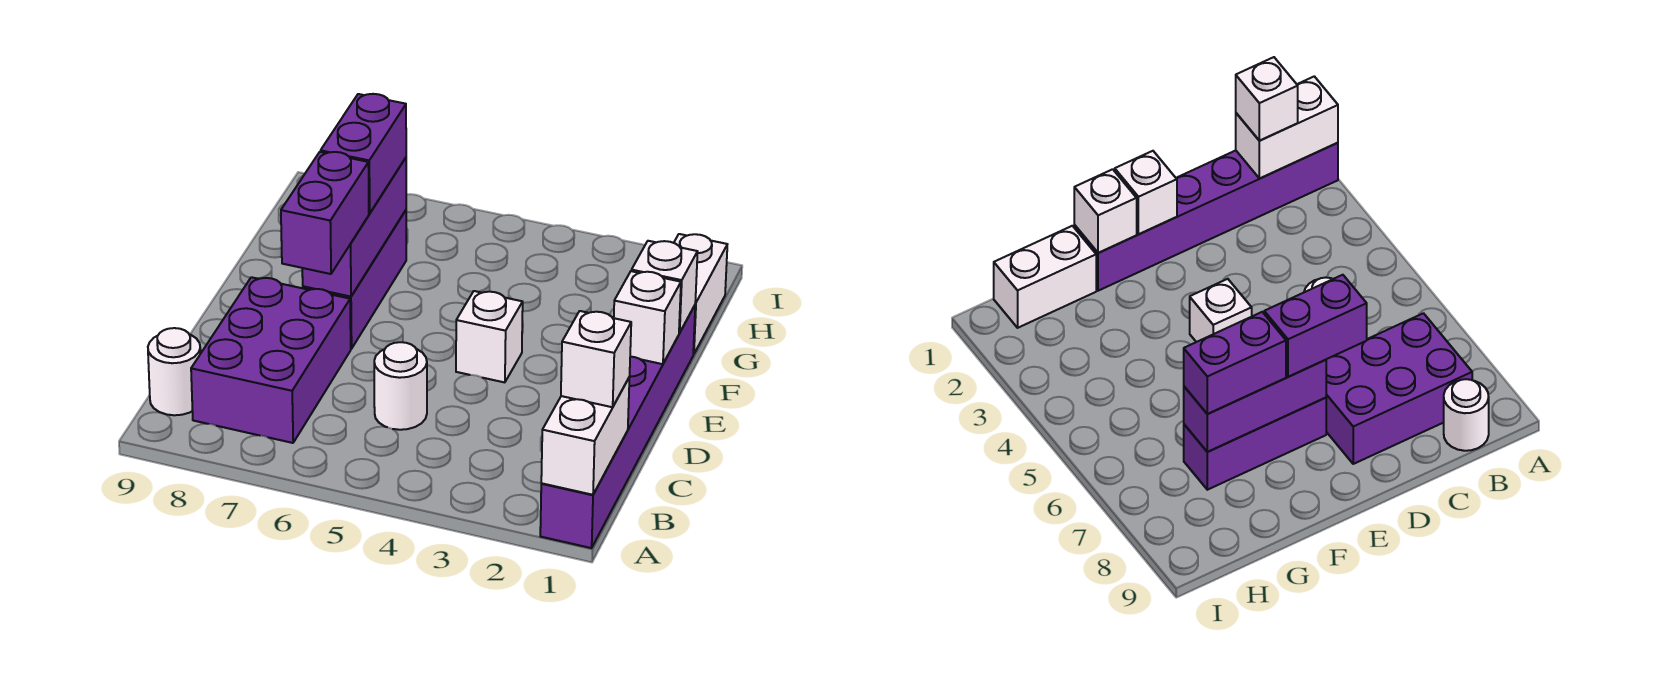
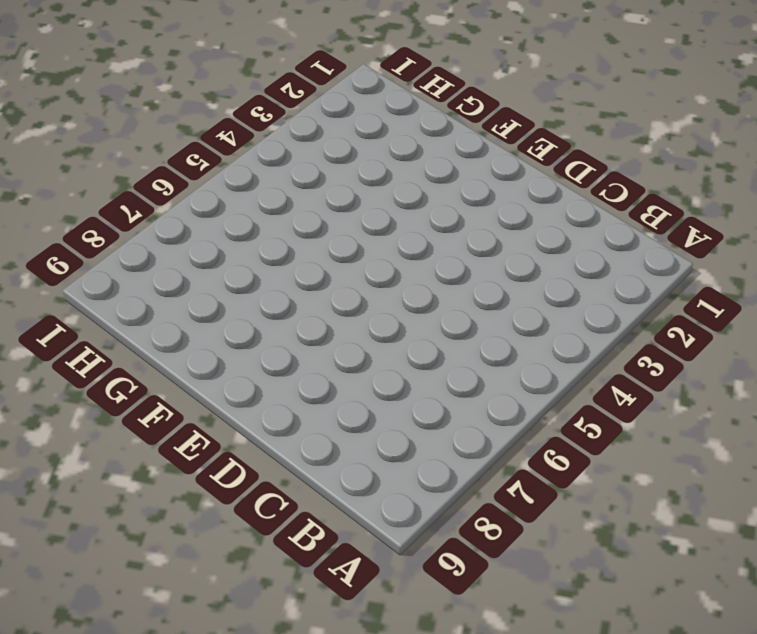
none -> purple brick A1:F1 level 1
none -> purple brick B7:D8 level 1
none -> white round brick B9 level 1

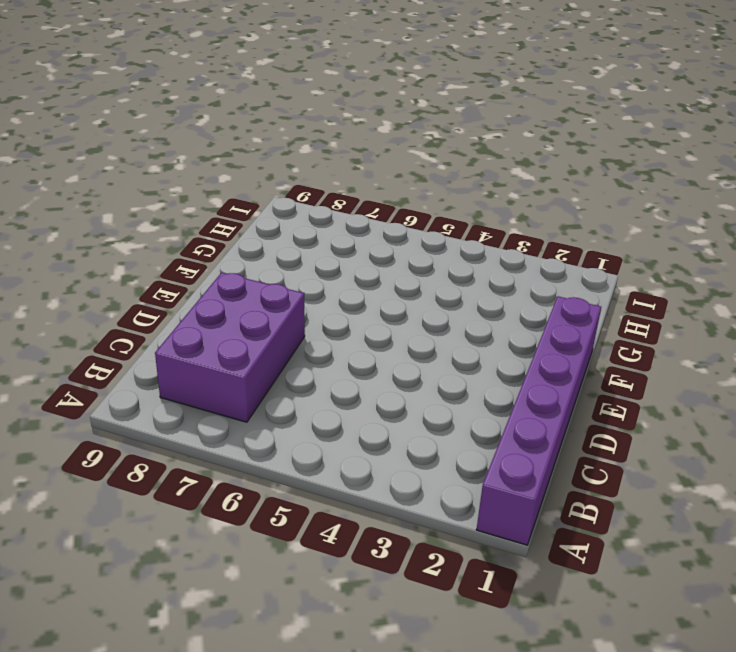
none -> white round brick B9 level 1
none -> white round brick C5 level 1
none -> white brick E4 level 1

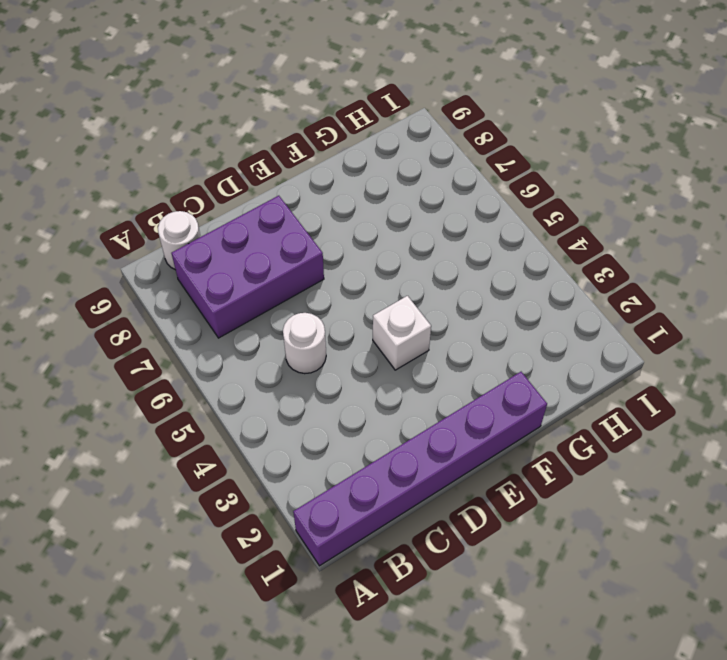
none -> purple brick E7:G7 level 1
none -> white brick G1:H1 level 1
none -> white brick A1:B1 level 2

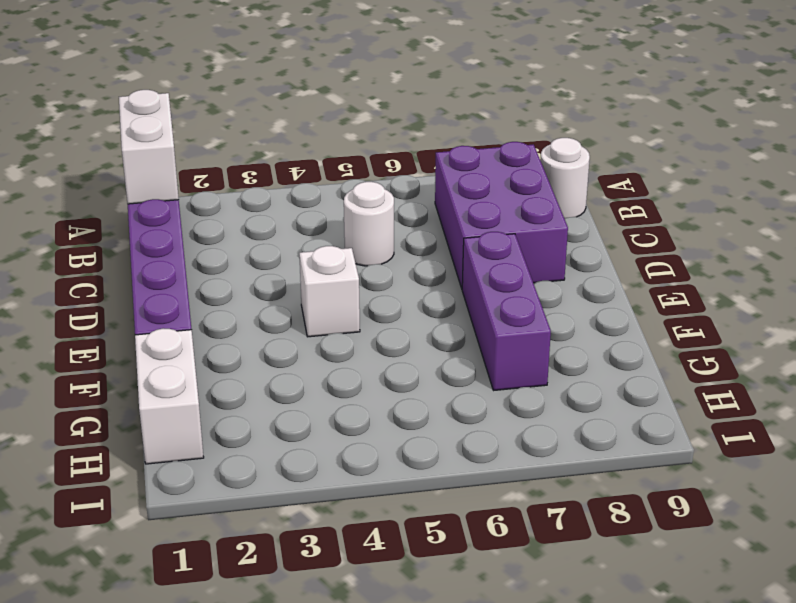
none -> white brick E1 level 2
none -> purple brick E7:G7 level 2
none -> white brick F1 level 2

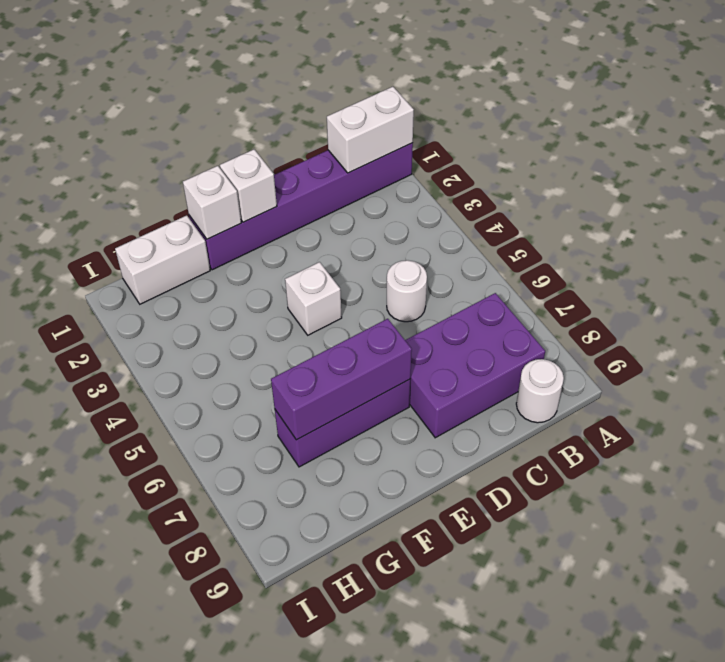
none -> white brick B1 level 3
none -> purple brick D7:E7 level 3
none -> purple brick F7:G7 level 3

